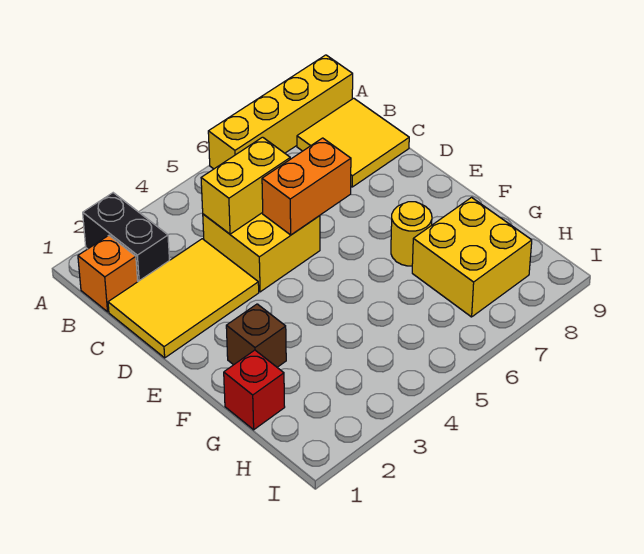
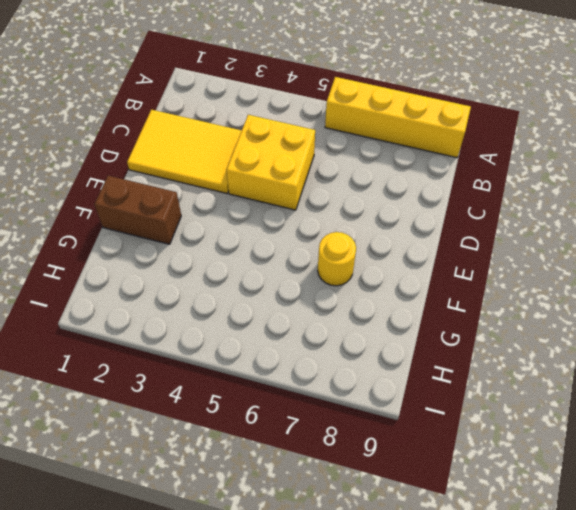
brown brick F1:F2 level 1 -> brown brick F2 level 1
none -> black brick A2:B2 level 1
none -> orange brick B1 level 1
none -> yellow tile B8:C9 level 1

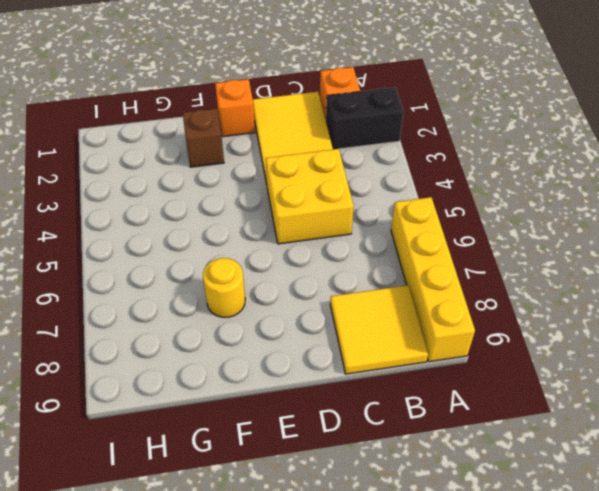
orange brick E1 level 1 -> none
none -> red brick G1 level 1
none -> yellow brick G7:H8 level 1
none -> yellow brick C4:C5 level 2

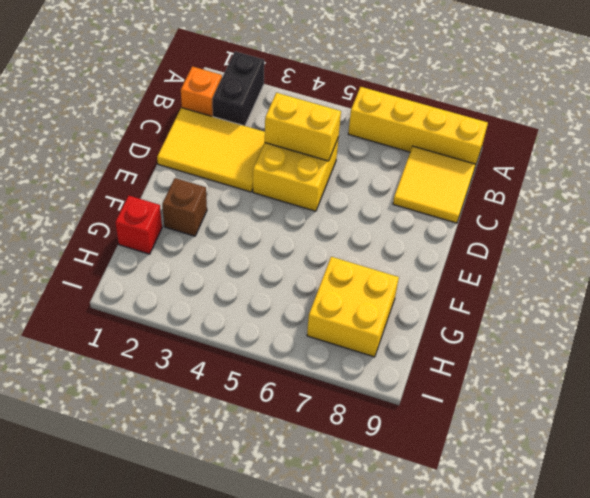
none -> yellow round brick F7 level 1
none -> orange brick D5:D6 level 2

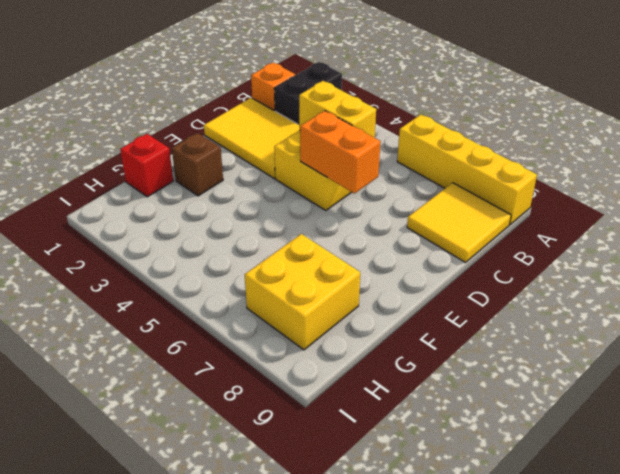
none -> yellow round brick F7 level 1

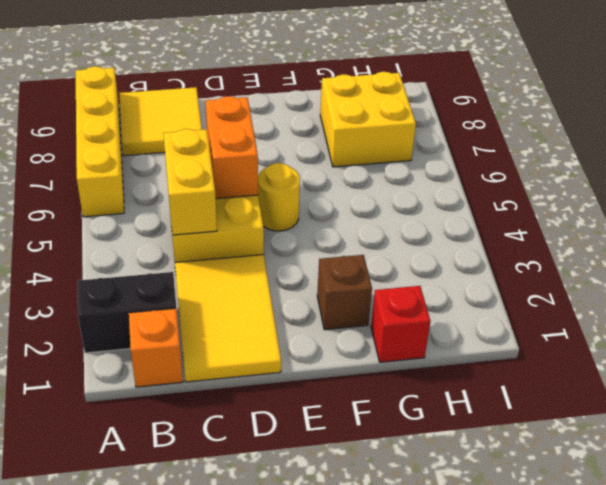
yellow round brick E5 level 1 -> yellow round brick F7 level 1

